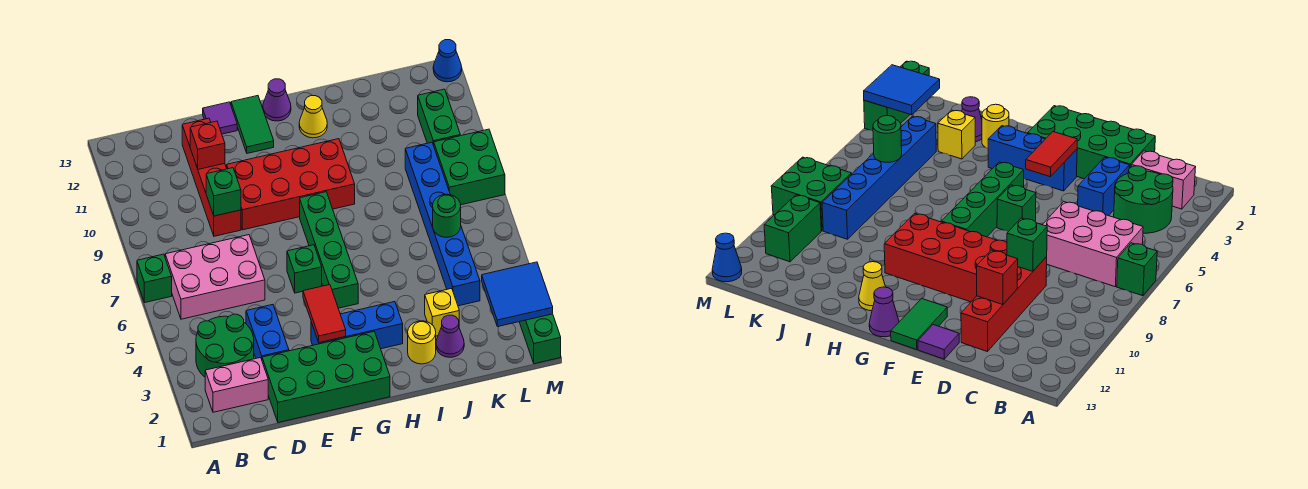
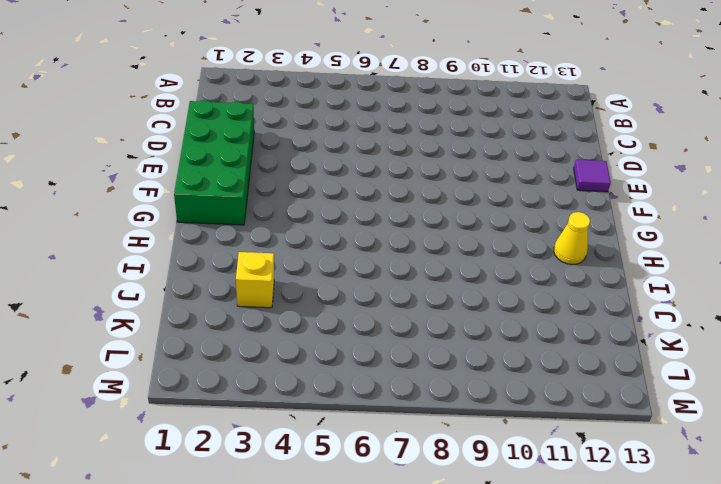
none -> green brick A7 level 1
none -> pink brick B2:C2 level 1
none -> green round brick B3:C4 level 1

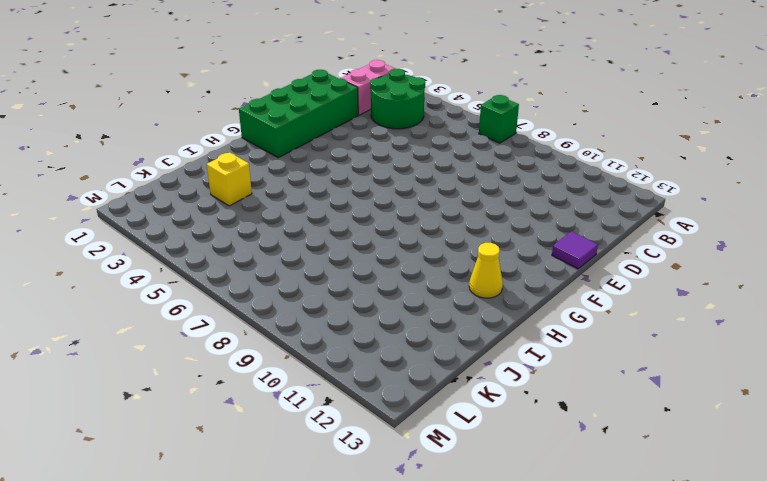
none -> pink brick B6:D7 level 1
none -> blue brick D3:D4 level 1
none -> red brick D9:D12 level 1

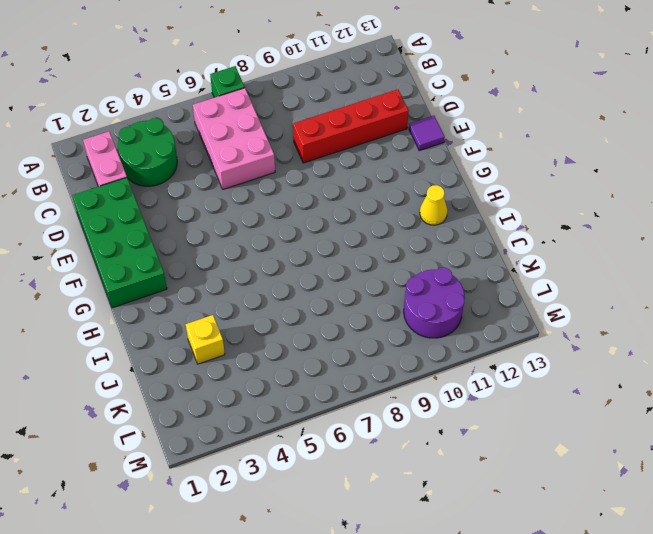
purple round brick K10:L11 level 1 -> green brick L10:L11 level 1
none -> blue brick D3:D4 level 1
none -> red brick E9:H10 level 1
none -> blue brick F3:H3 level 1

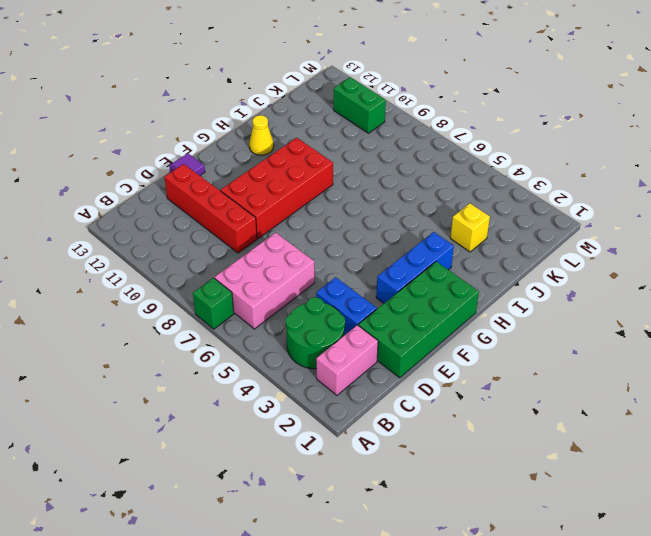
none -> green brick F6 level 1
none -> green tile F12:F13 level 1
none -> green brick G5:G8 level 1

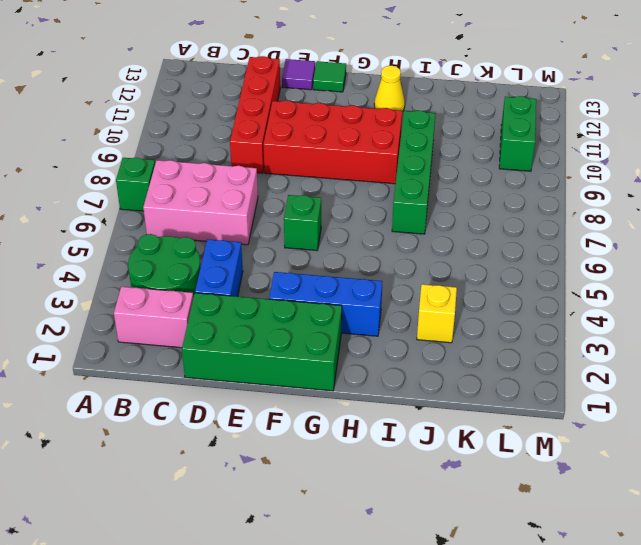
green tile F13 level 1 -> green tile F12:F13 level 1
green brick I7:I10 level 1 -> green brick G5:G8 level 1
none -> purple cone G13 level 1
none -> yellow round brick I2 level 1
none -> purple cone J2 level 1

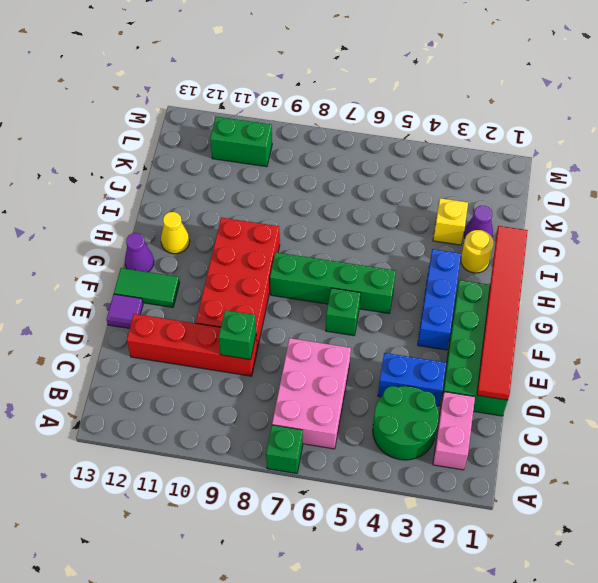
red tile D1:I1 level 2 -> none
none -> blue brick K4:K9 level 1
none -> green brick L8:M9 level 1
none -> green brick M1:M3 level 1

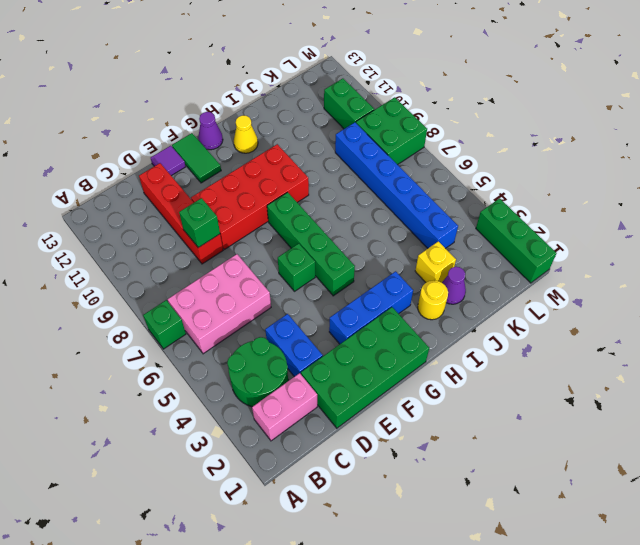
none -> blue cone M13 level 1
none -> red brick D11 level 2
none -> red tile F3:F4 level 2

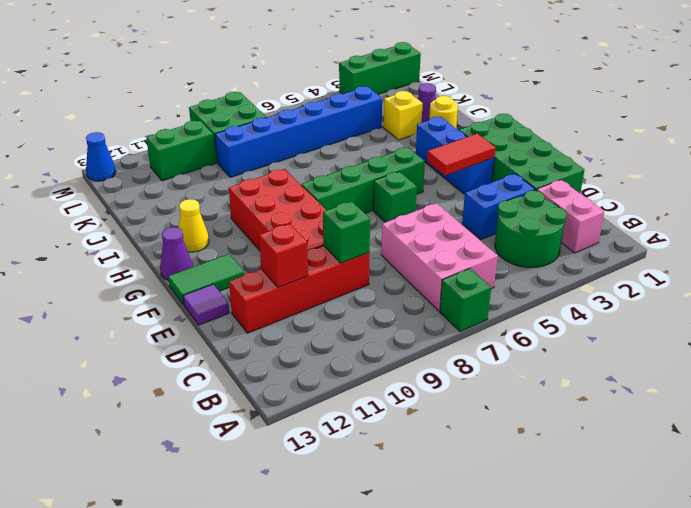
none -> green round brick K6 level 2
none -> blue tile L2:M3 level 2

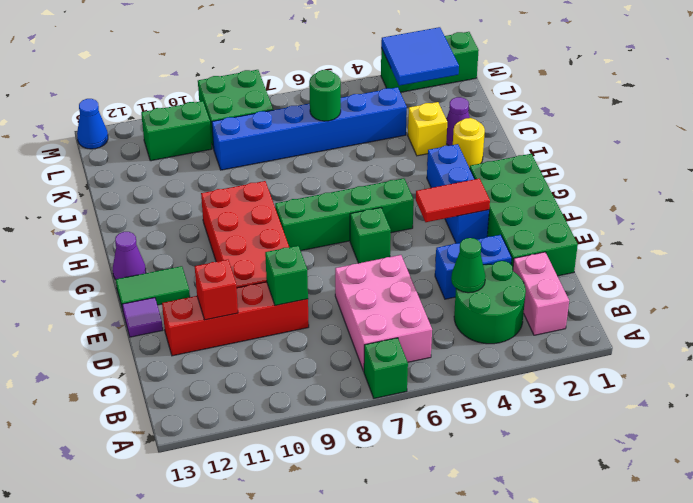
green cone C4 level 2 -> none
none -> yellow cone H12 level 1

